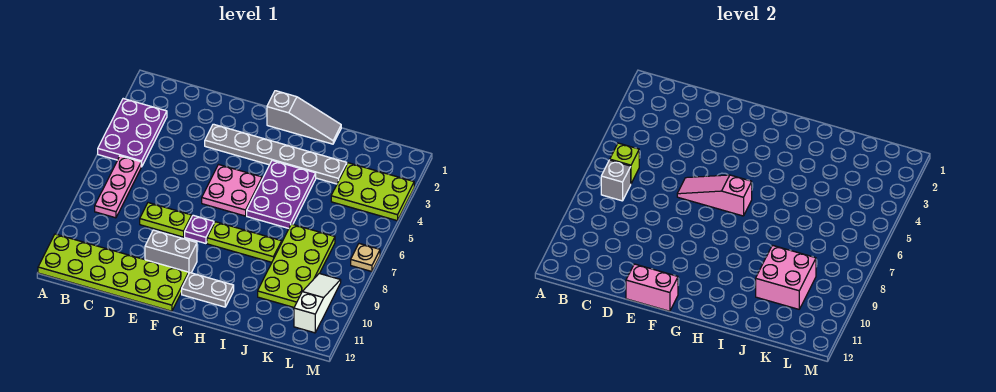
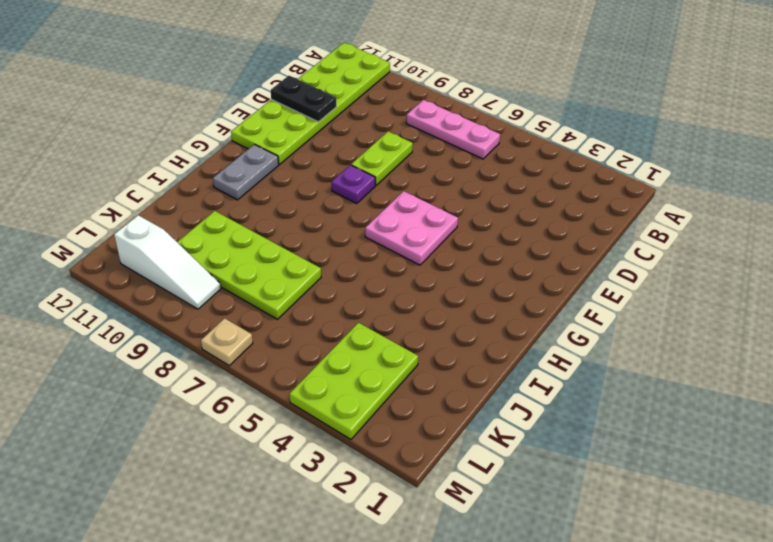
black plate D11:D12 level 2 -> none
none -> purple plate A3:B5 level 1
none -> grey plate E3:J3 level 1
none -> grey brick E10:F10 level 1

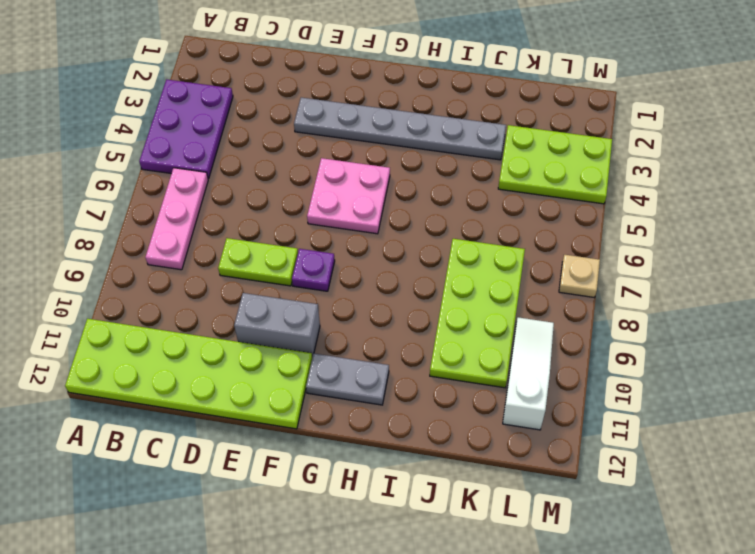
none -> grey slope G1:I1 level 1 top G
none -> lime plate G8:I8 level 1
none -> purple plate H4:I6 level 1

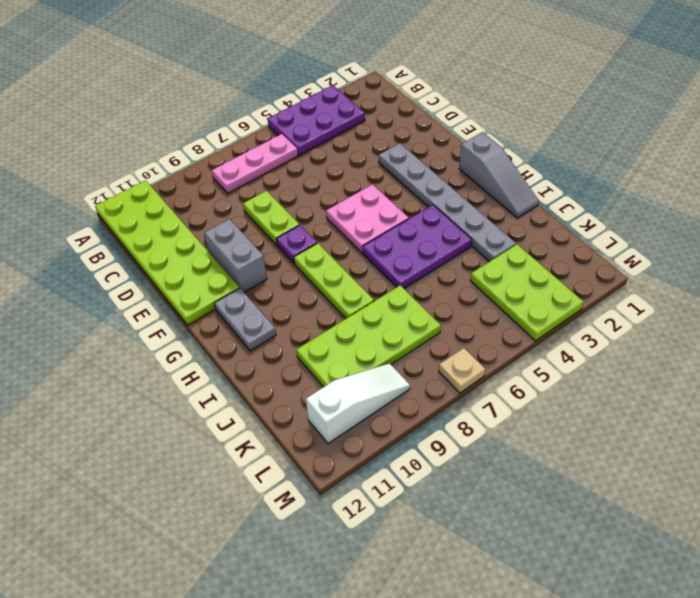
none -> lime brick B6 level 2
none -> grey brick B7 level 2
none -> pink slope E6:G6 level 2 top G

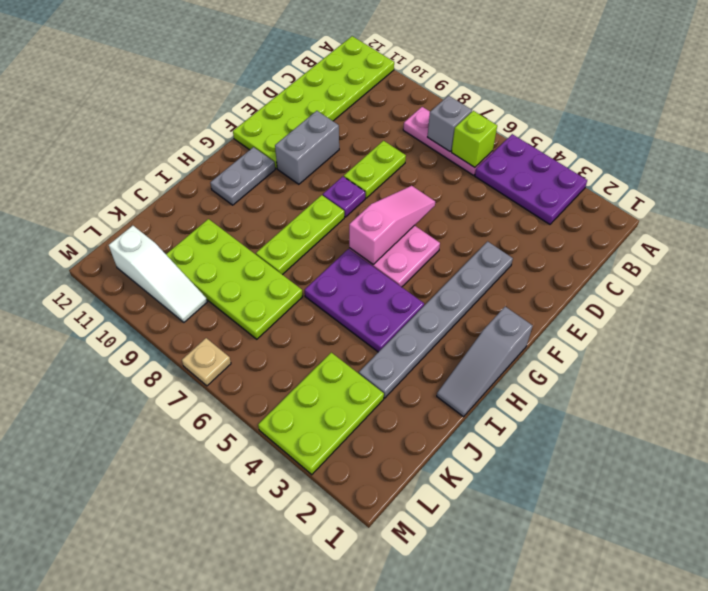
none -> pink brick E12:F12 level 2
none -> pink brick J9:K10 level 2

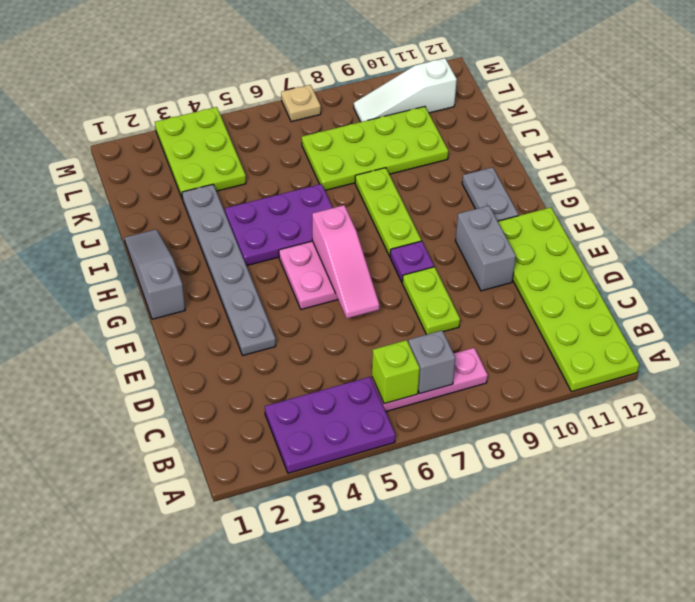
none -> pink brick E12:F12 level 2
none -> pink brick J9:K10 level 2

